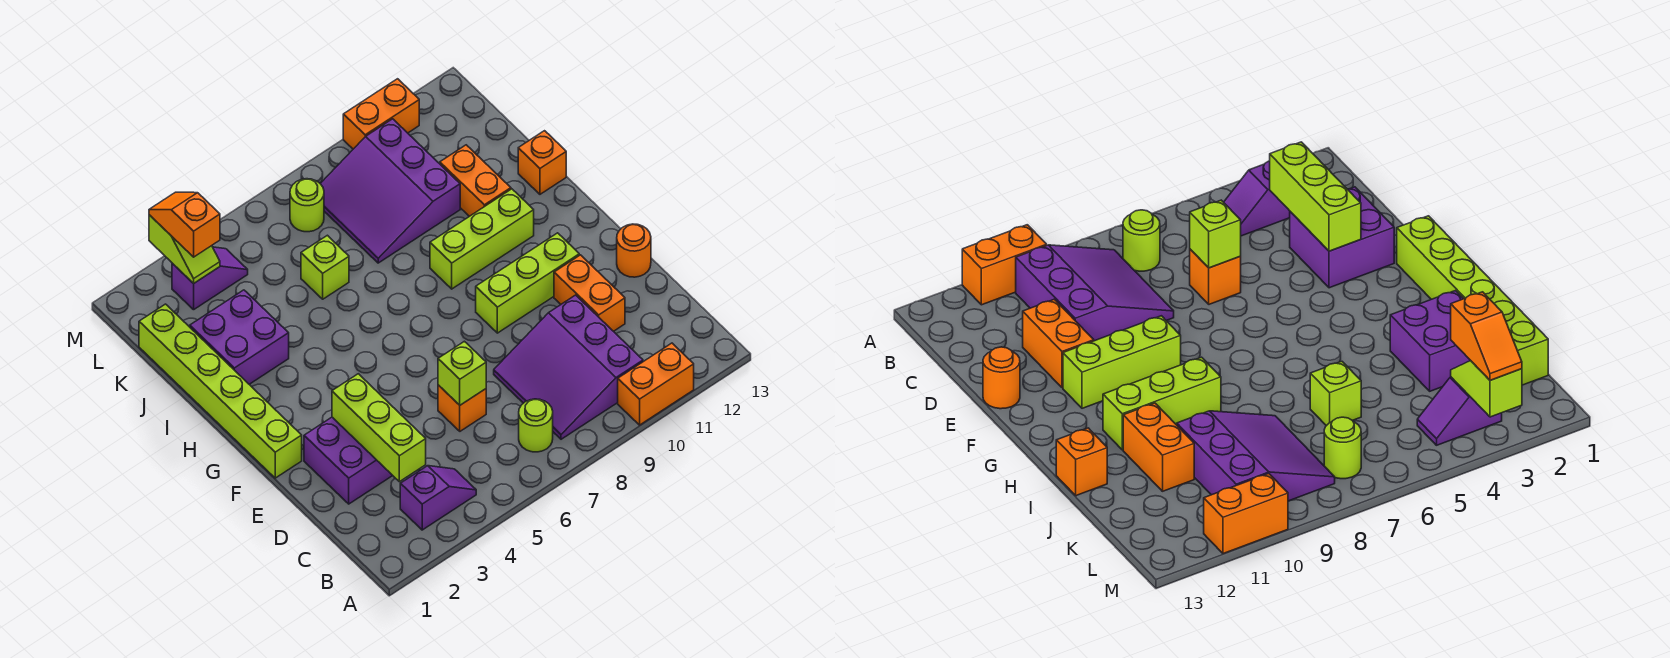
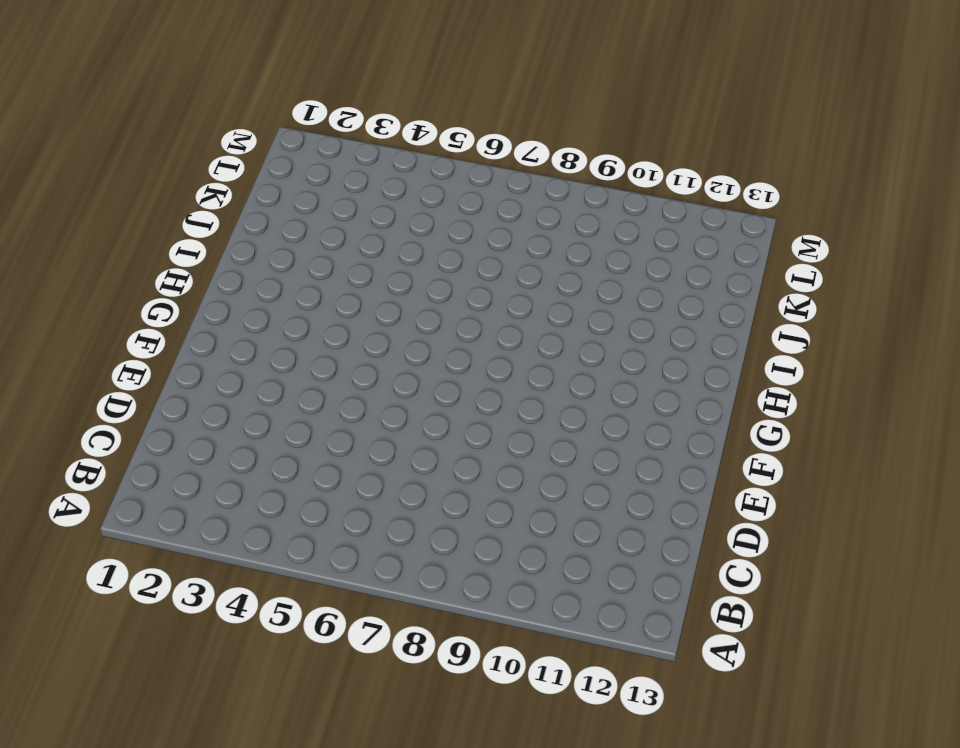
none -> orange brick A10:A11 level 1
none -> purple slope B3:B4 level 1 top 3
none -> lime round brick B7 level 1

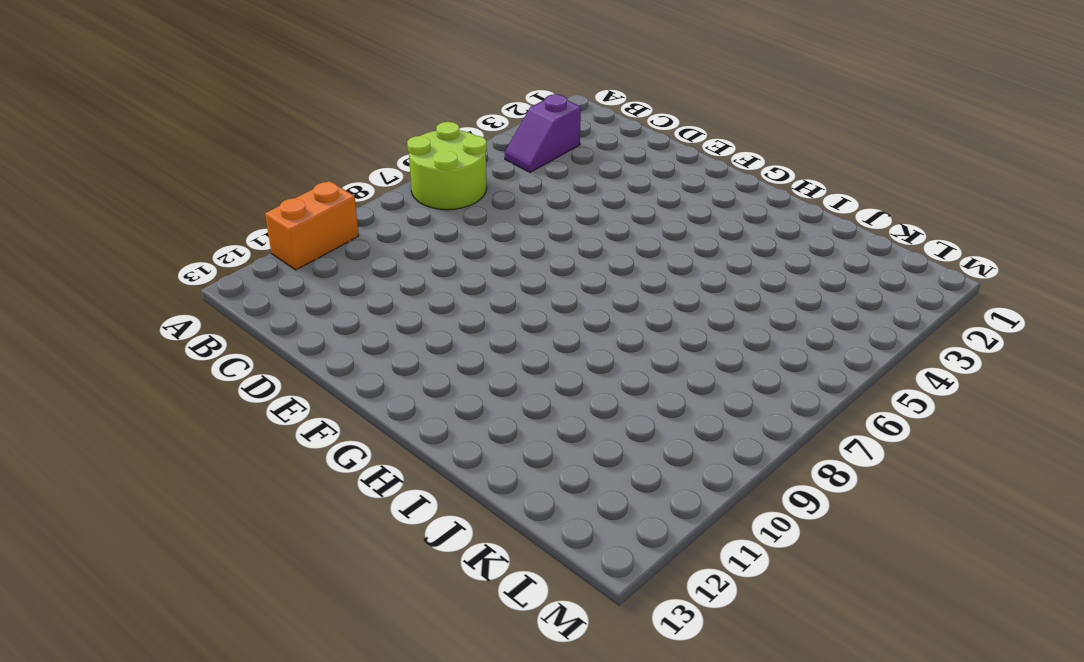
lime round brick A6:B7 level 1 -> lime round brick B7 level 1
none -> purple slope B8:D10 level 1 top 10
none -> purple brick D2:E3 level 1
none -> orange brick D6 level 1

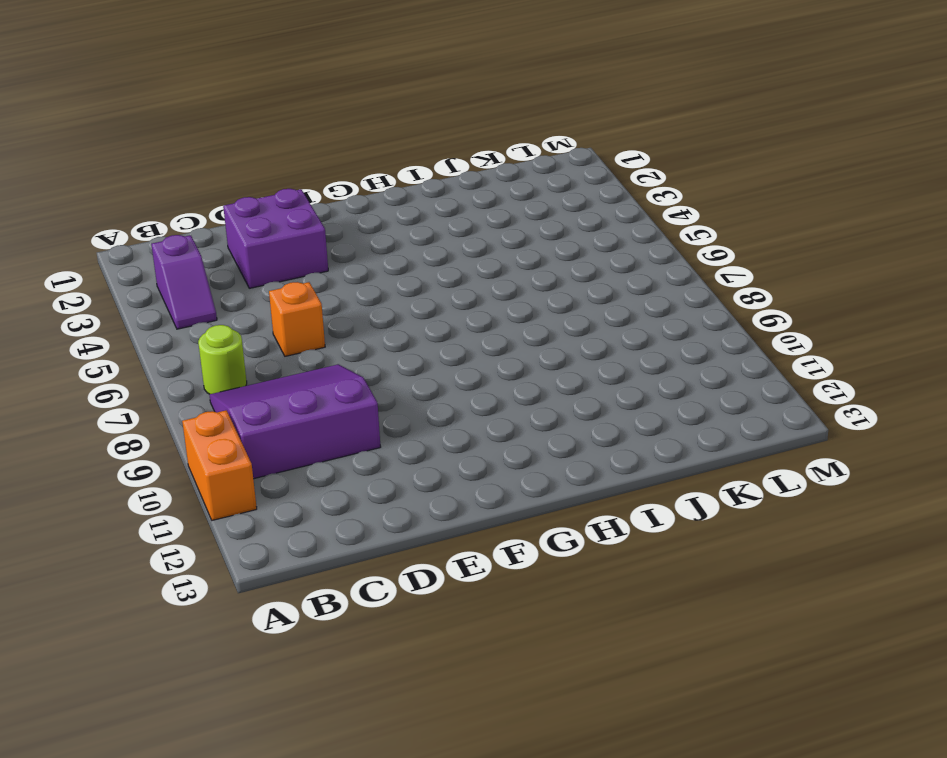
none -> orange brick D11:E11 level 1
none -> orange round brick E13 level 1
none -> lime brick F1:K1 level 1

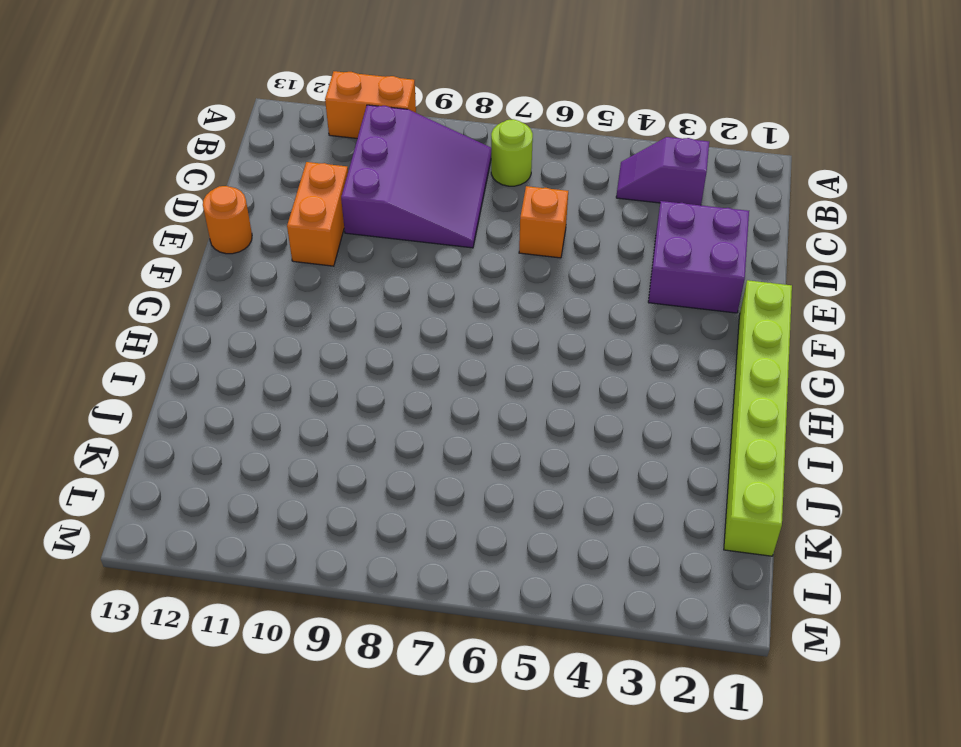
none -> lime brick F9:F11 level 1
none -> lime brick H9:H11 level 1
none -> purple brick I2:J3 level 1

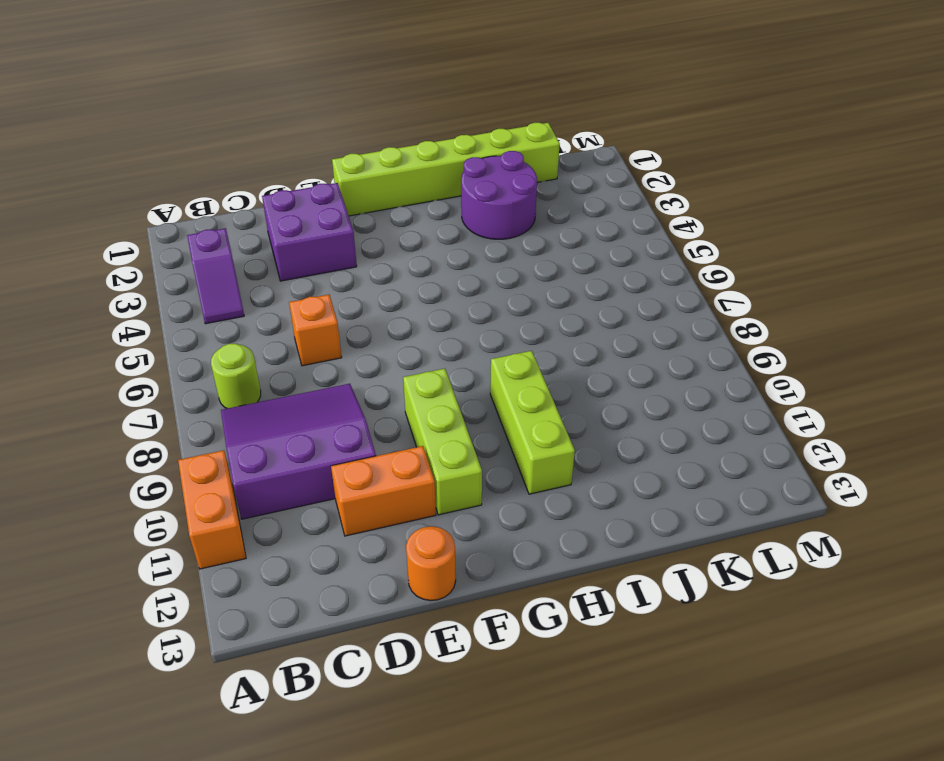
purple round brick I2:J3 level 1 -> purple brick I2:J3 level 1
none -> orange brick I11:J11 level 1
none -> orange brick I13 level 1
none -> lime brick J6 level 1

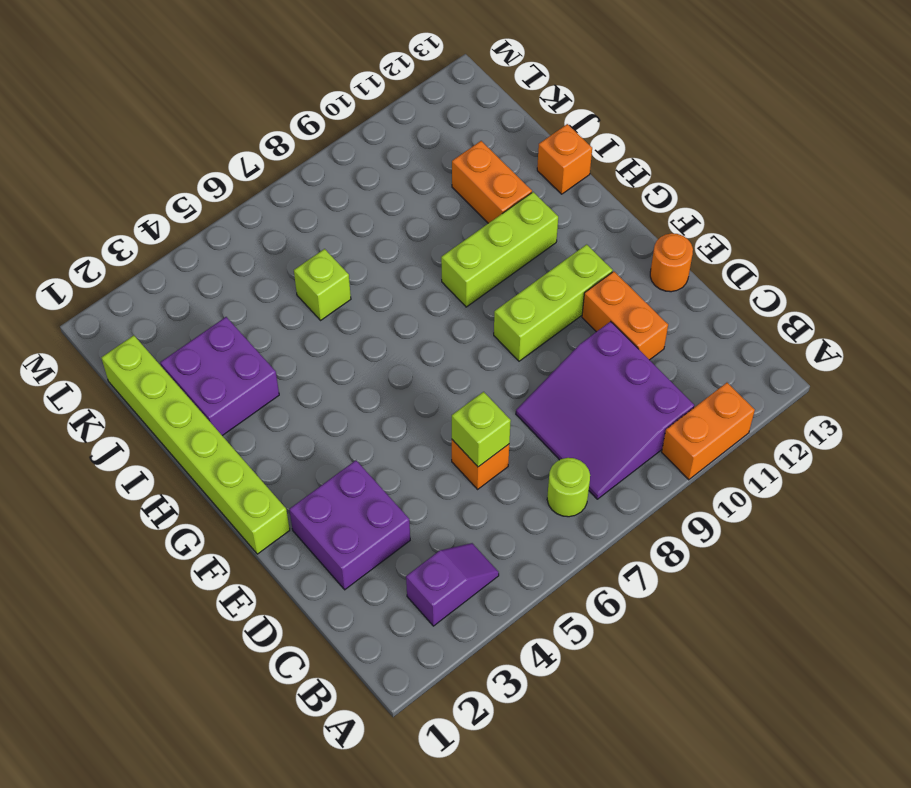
none -> purple slope J8:L10 level 1 top 10
none -> purple slope L3:L4 level 1 top 3
none -> lime round brick L7 level 1

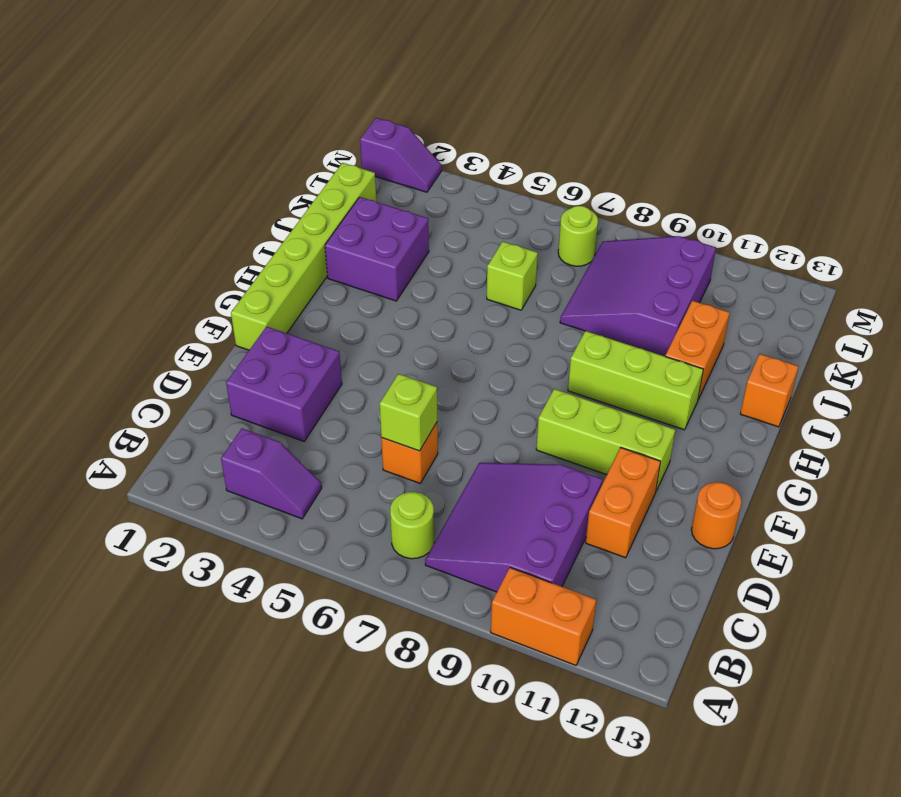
purple slope M1:M2 level 1 top 1 -> purple slope L3:L4 level 1 top 3
none -> orange brick M10:M11 level 1
none -> lime brick C3:E3 level 2
none -> lime slope L3:M3 level 2 top M

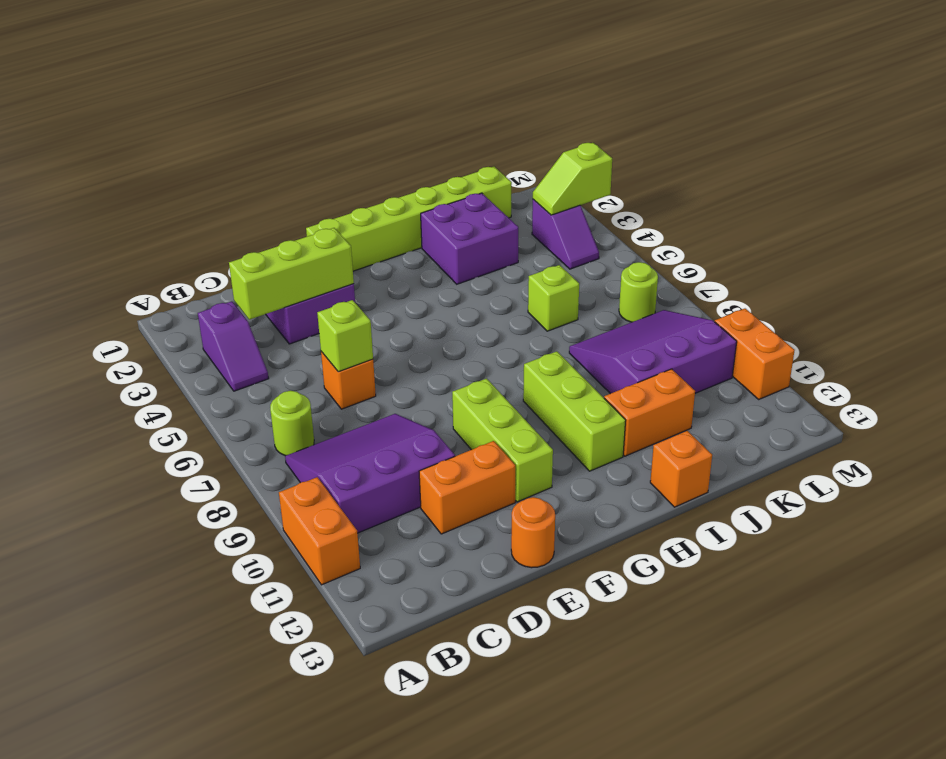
none -> orange slope L3:M3 level 3 top L

